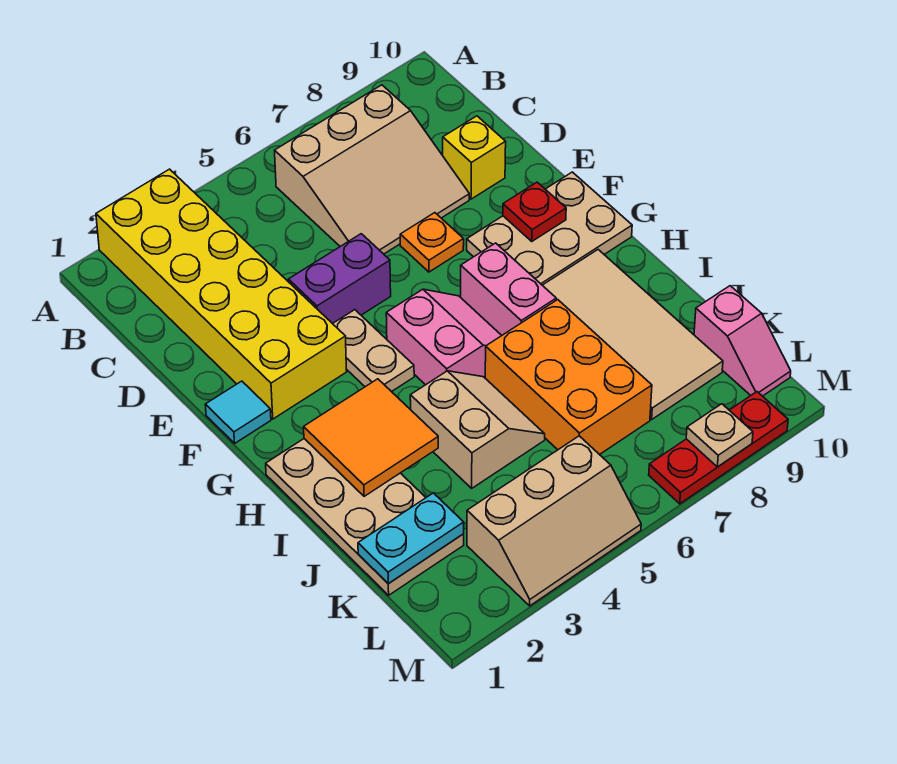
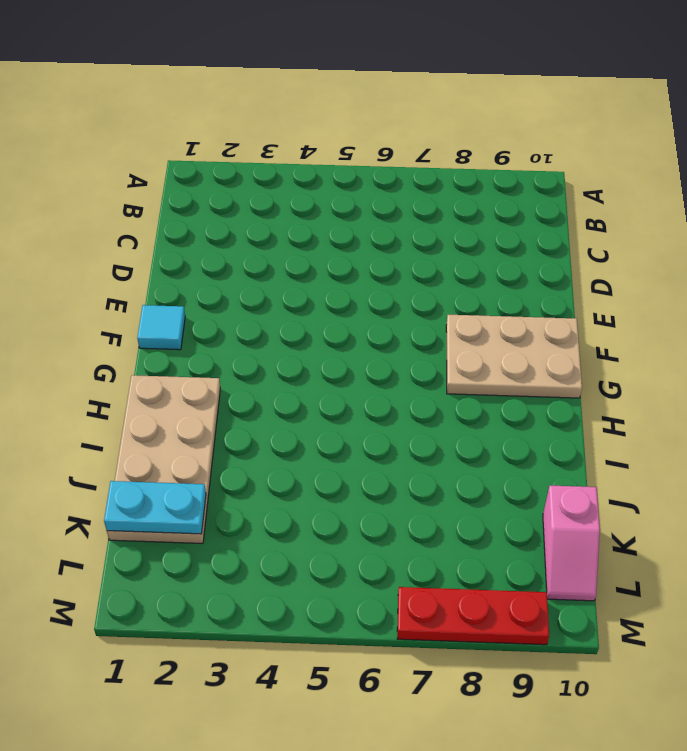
none -> yellow brick A2:F3 level 1
none -> tan slope B6:D8 level 1 top B
none -> yellow brick D9 level 1

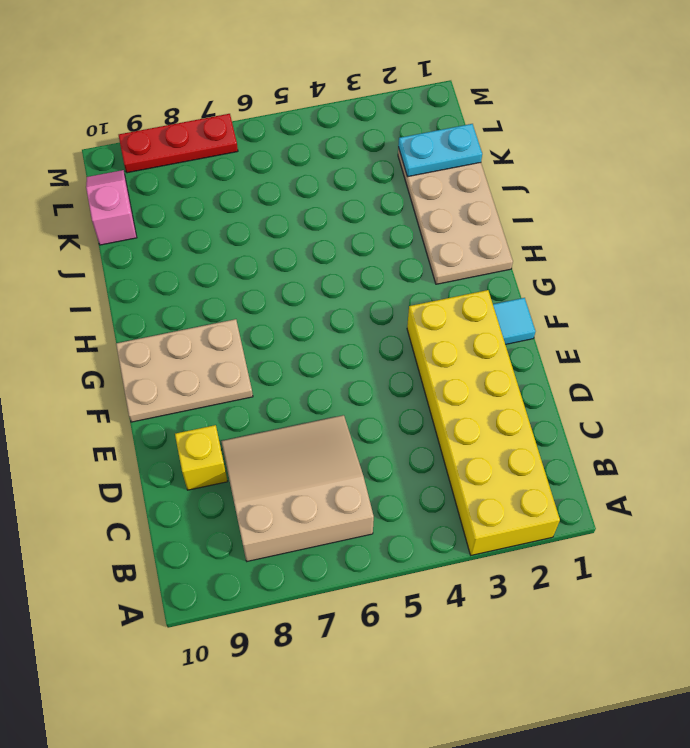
none -> purple brick E4:E5 level 1
none -> orange plate E7 level 1
none -> tan plate F4:G4 level 1

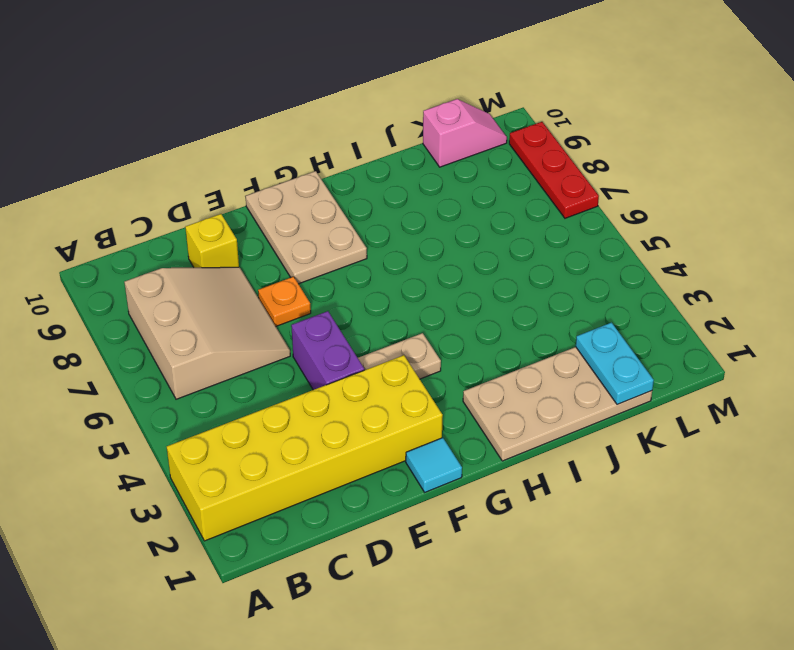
none -> pink slope G5:H6 level 1 top 5
none -> pink brick G7:H7 level 1
none -> tan tile H8:K9 level 1

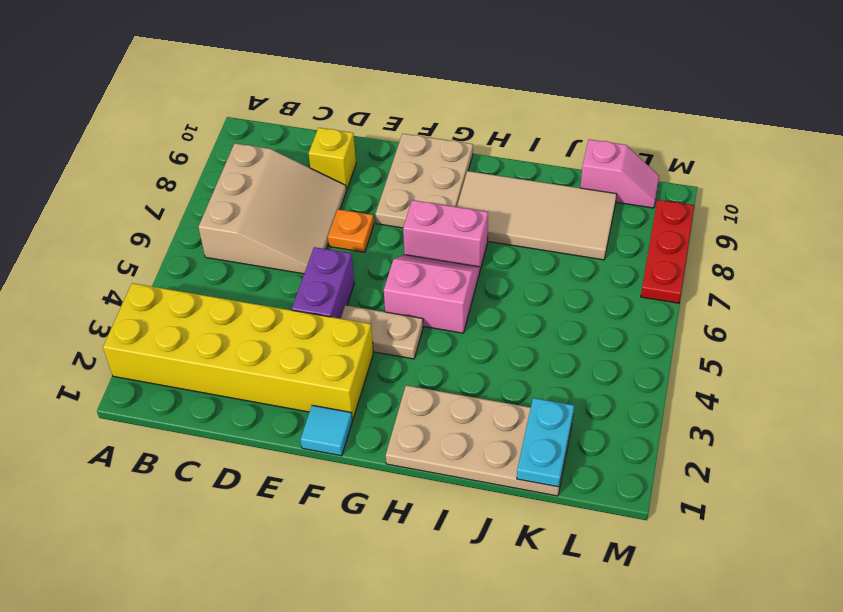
none -> tan slope I4:J5 level 1 top 4
none -> orange brick I6:K7 level 1
none -> tan slope L3:M5 level 1 top L

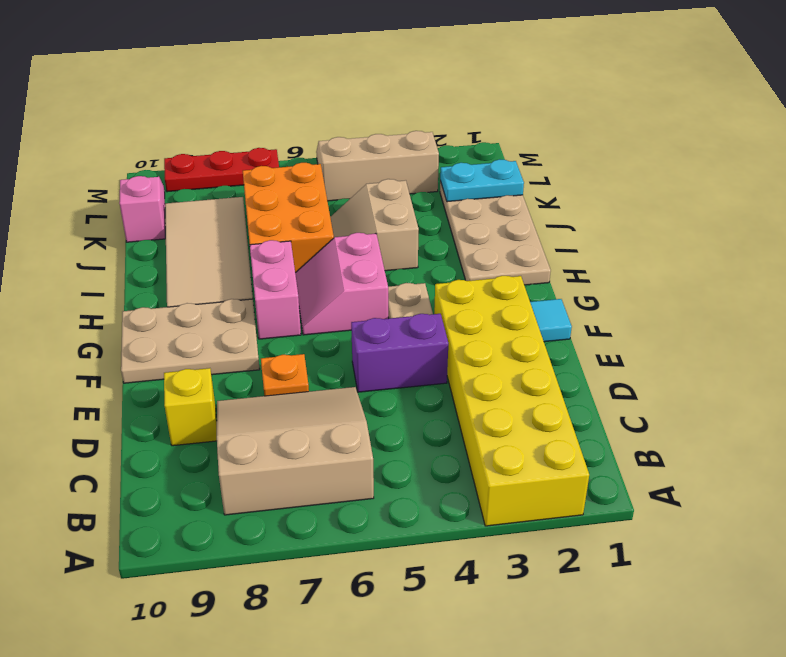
none -> red plate F9 level 2
none -> orange tile H2:I3 level 2
none -> tan plate M8 level 2

